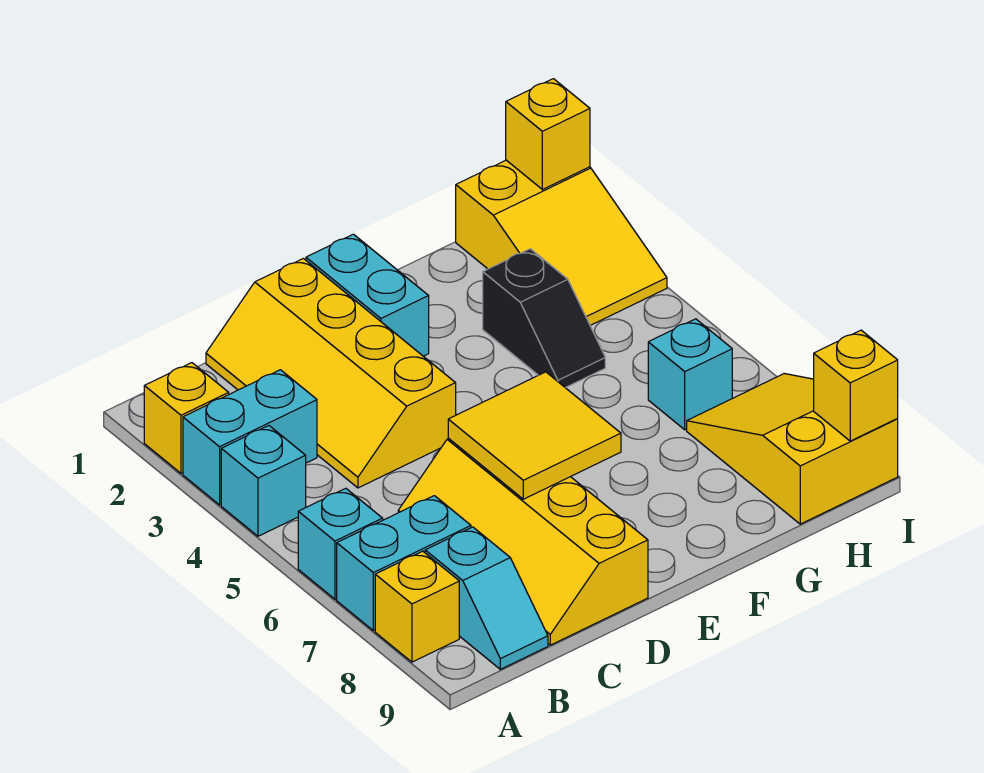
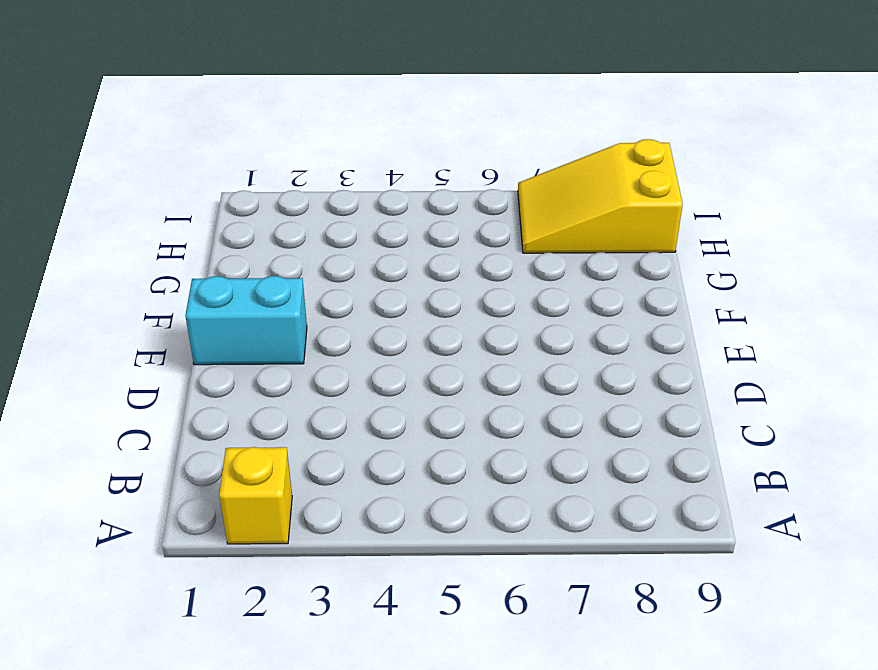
none -> cyan brick A3:B3 level 1
none -> cyan brick A4 level 1
none -> cyan brick A6 level 1

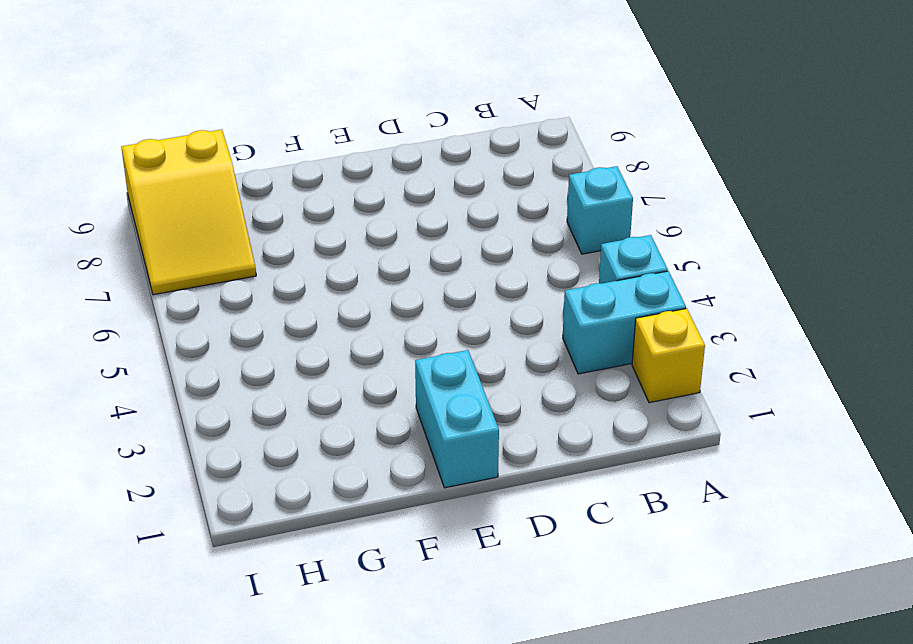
none -> cyan brick A7:B7 level 1
none -> yellow brick A8 level 1
none -> cyan slope B8:B9 level 1 top 8

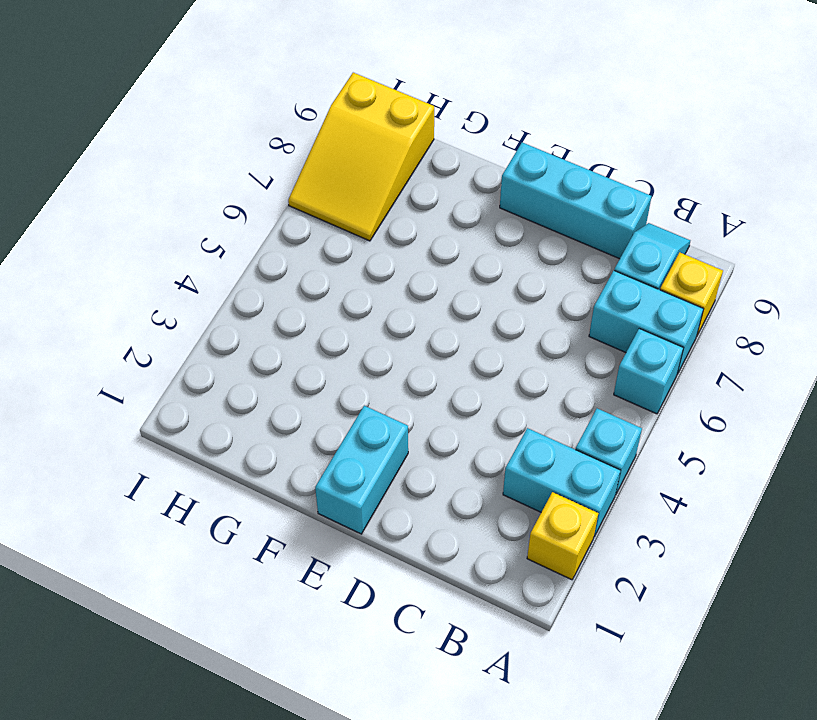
cyan brick C9:E9 level 1 -> yellow slope C6:D9 level 1 top D
none -> yellow slope C1:D4 level 1 top D
none -> black slope G3:G4 level 1 top 3
none -> yellow slope H1:I3 level 1 top 1

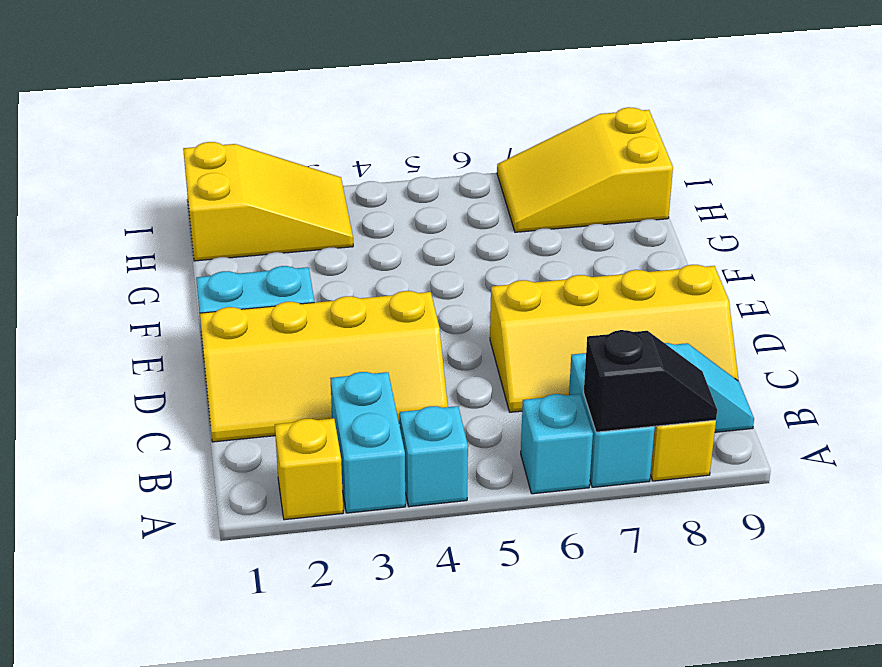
black slope A7:A8 level 2 top 7 -> black slope G3:G4 level 1 top 3
none -> cyan brick H6 level 1
none -> yellow tile D6:E7 level 2
none -> yellow brick I1 level 2

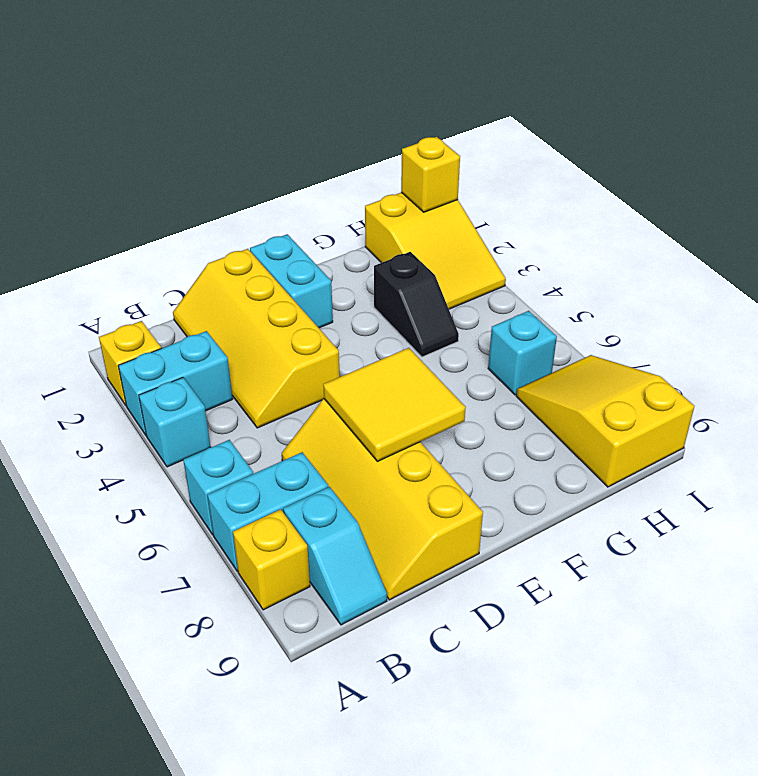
none -> yellow brick I9 level 2

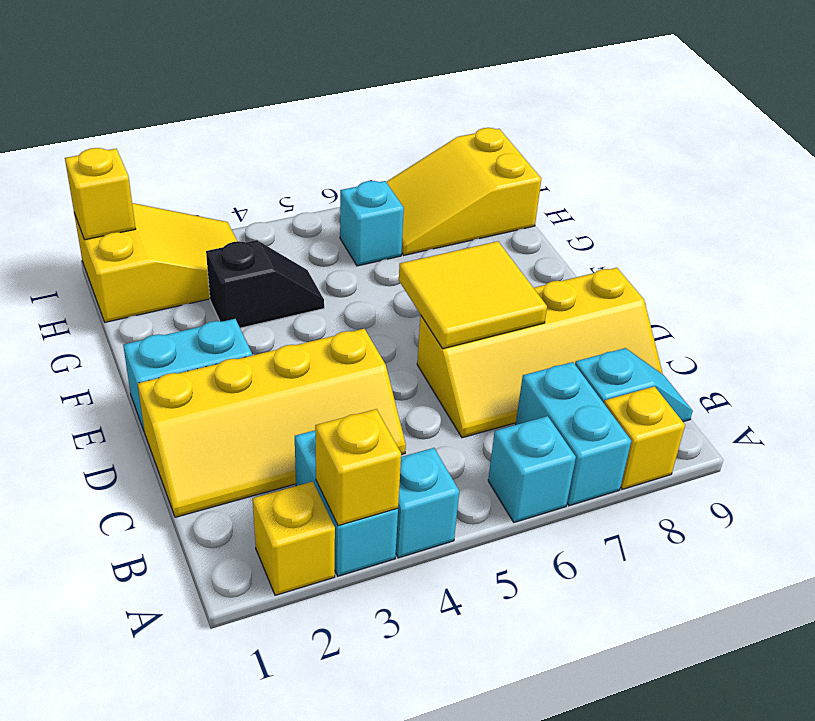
yellow brick A3 level 2 -> yellow brick I9 level 2

